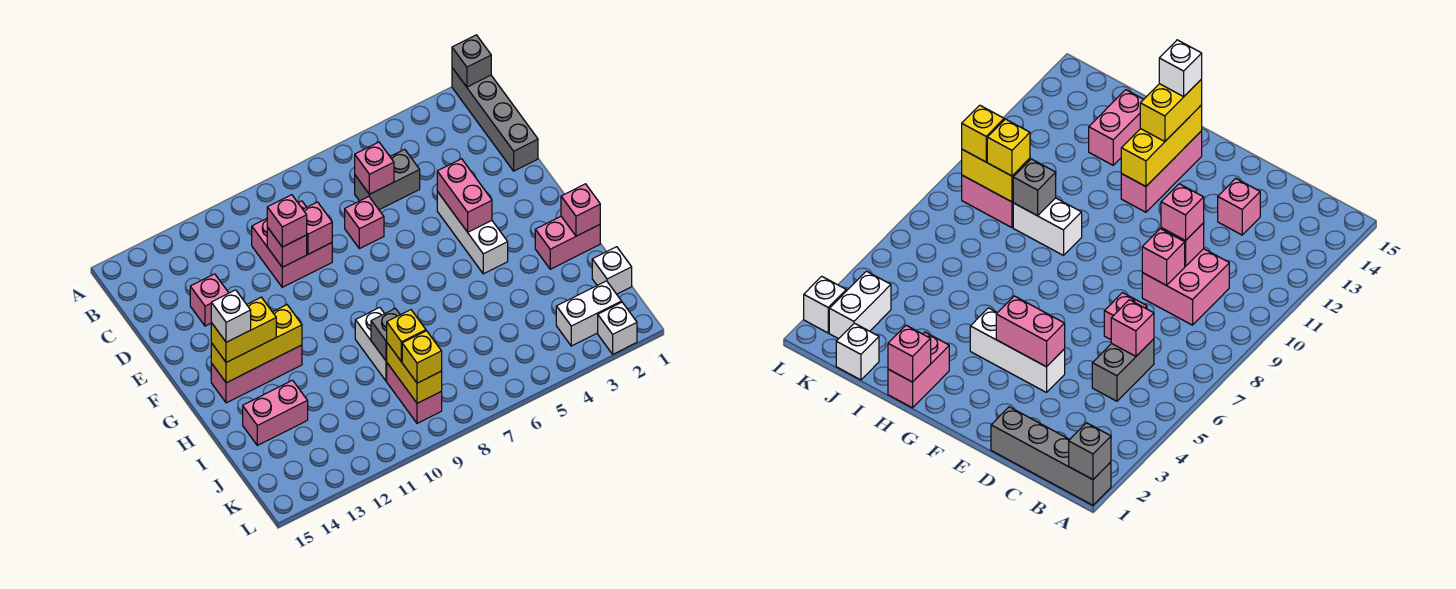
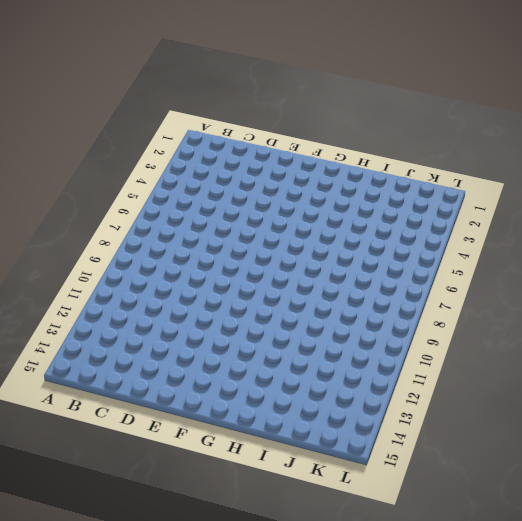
none -> grey brick A1:D1 level 1
none -> grey brick C5:C6 level 1
none -> pink brick C9:D10 level 1

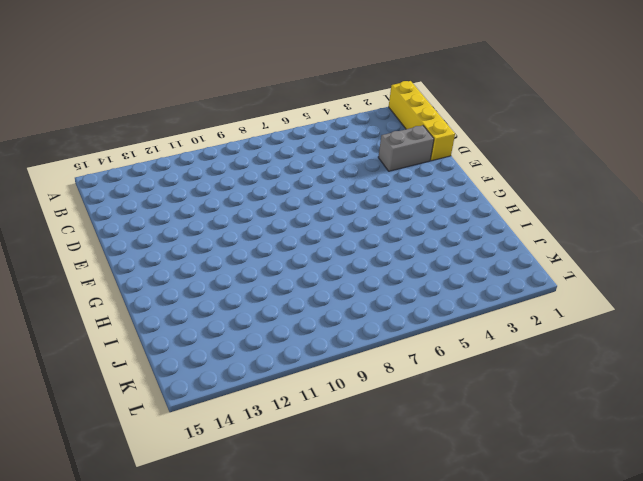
yellow brick A1:D1 level 1 -> grey brick A1:D1 level 1
grey brick D2:D3 level 1 -> grey brick C5:C6 level 1
none -> pink brick C9:D10 level 1
none -> pink brick D7 level 1
none -> pink brick D13 level 1

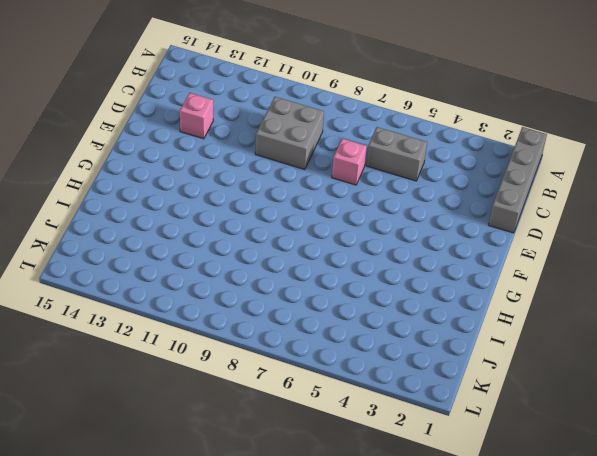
grey brick C9:D10 level 1 -> pink brick C9:D10 level 1
none -> white brick E4:G4 level 1
none -> pink brick G12:G14 level 1
none -> pink brick H1:H2 level 1

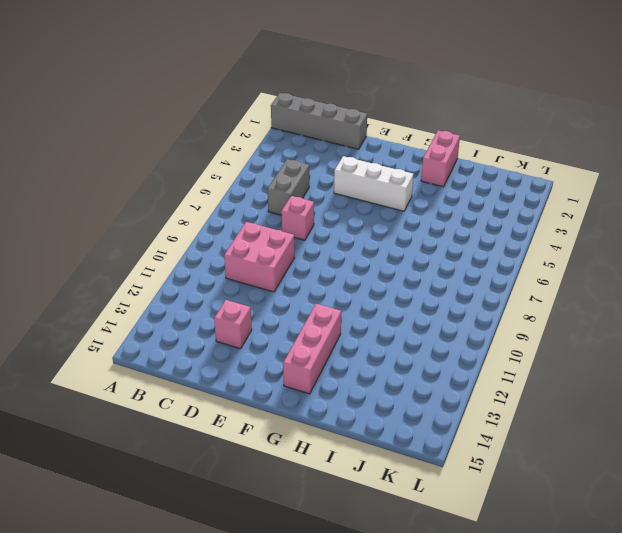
none -> white brick H9:I9 level 1
none -> pink brick I13:I14 level 1
none -> white brick J1 level 1

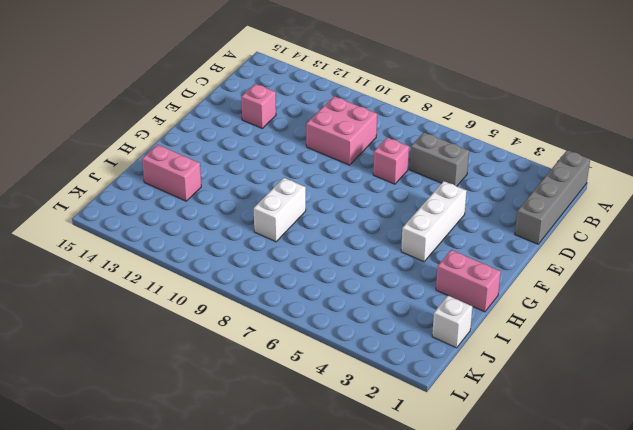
none -> pink brick G12:G14 level 1
none -> pink brick J9:K9 level 1
none -> white brick K2:K3 level 1

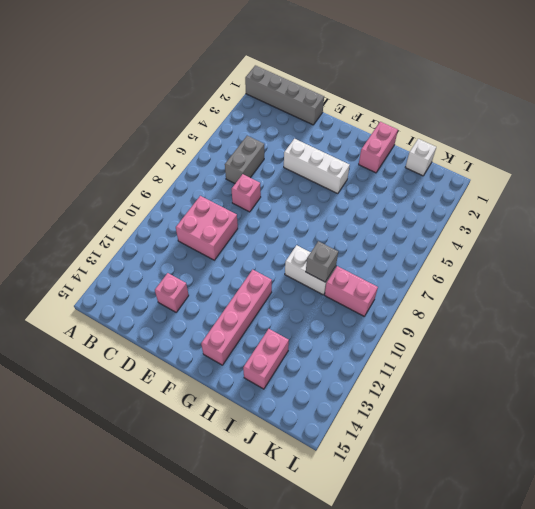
pink brick G11:G14 level 1 -> pink brick G12:G14 level 1
none -> white brick K2:K3 level 1
none -> white brick L2 level 1
none -> grey brick A1 level 2

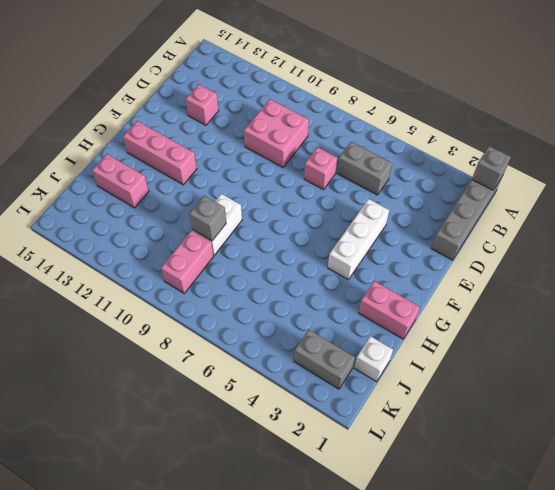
grey brick K2:K3 level 1 -> white brick K2:K3 level 1
none -> white brick L2 level 1
none -> pink brick C6 level 2
none -> pink brick D9 level 2

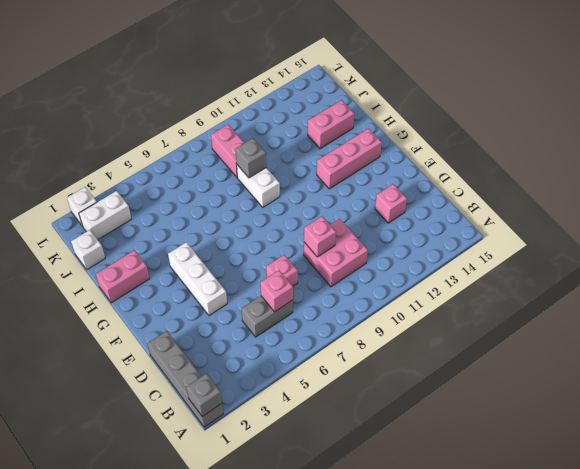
none -> pink brick D10 level 2
none -> pink brick E4:F4 level 2
none -> yellow brick G12:G14 level 2

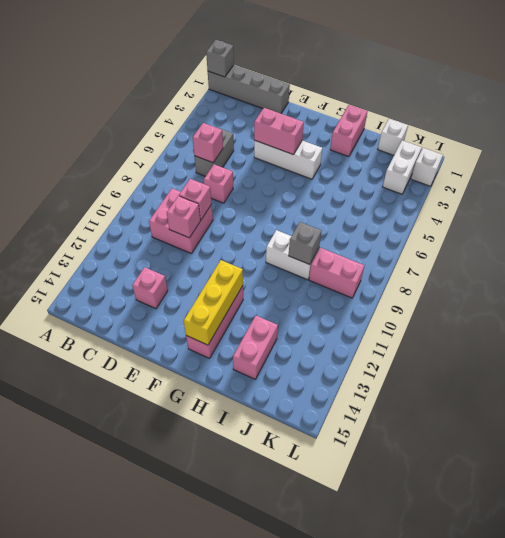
none -> pink brick H1 level 2
none -> yellow brick J9:K9 level 2
none -> pink brick D10 level 3

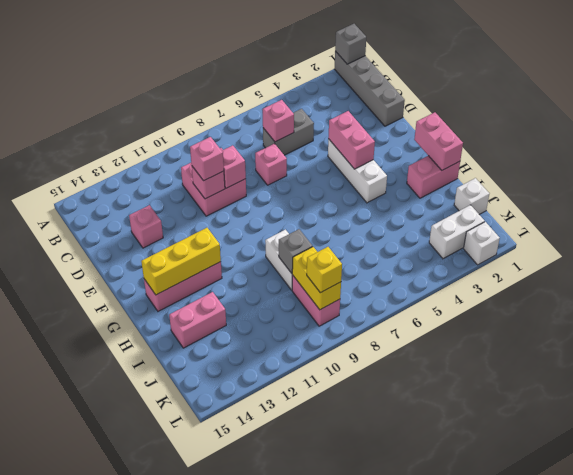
pink brick G1:H1 level 2 -> pink brick H1 level 2
none -> yellow brick G13:G14 level 3
none -> yellow brick J9 level 3
none -> white brick G14 level 4

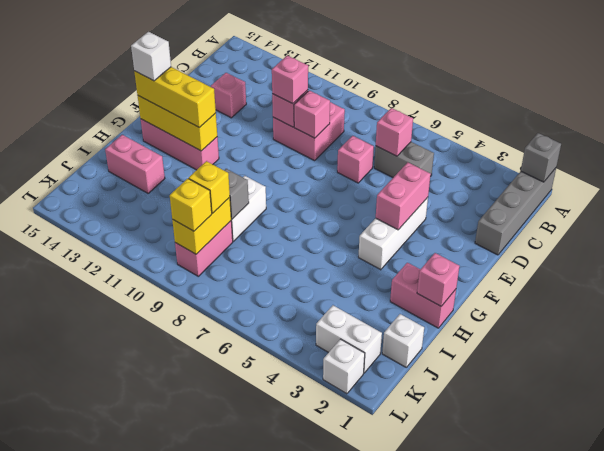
yellow brick G12:G14 level 3 -> yellow brick G13:G14 level 3

